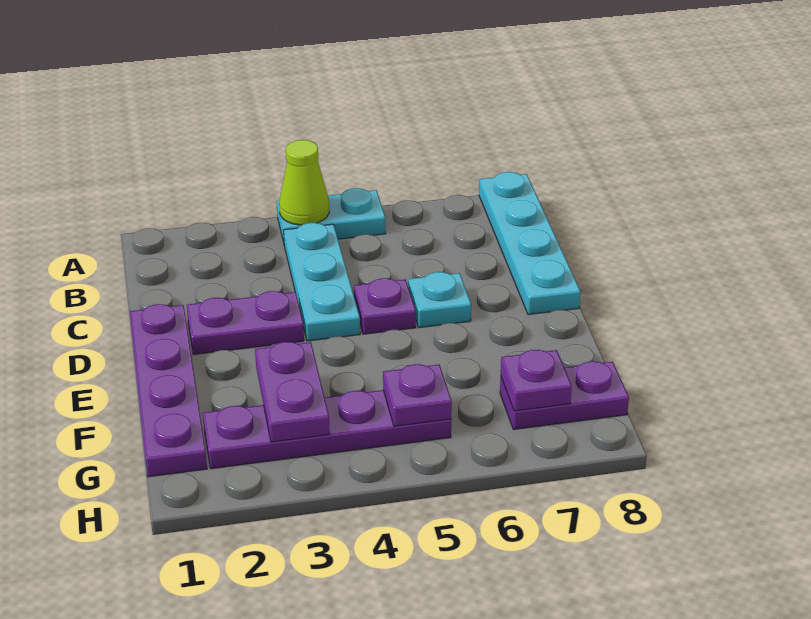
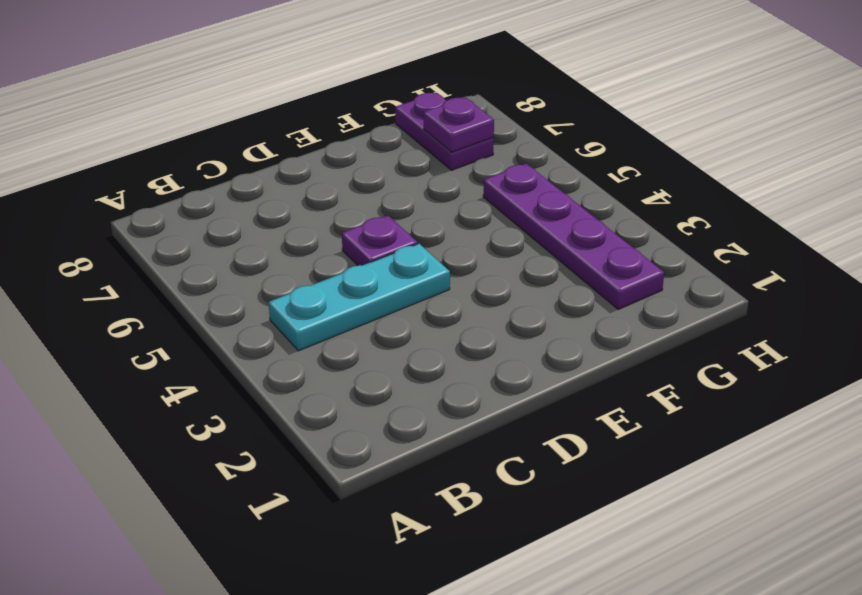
none -> cyan plate A4:A5 level 1
none -> cyan plate A8:D8 level 1
none -> purple plate D1:G1 level 1

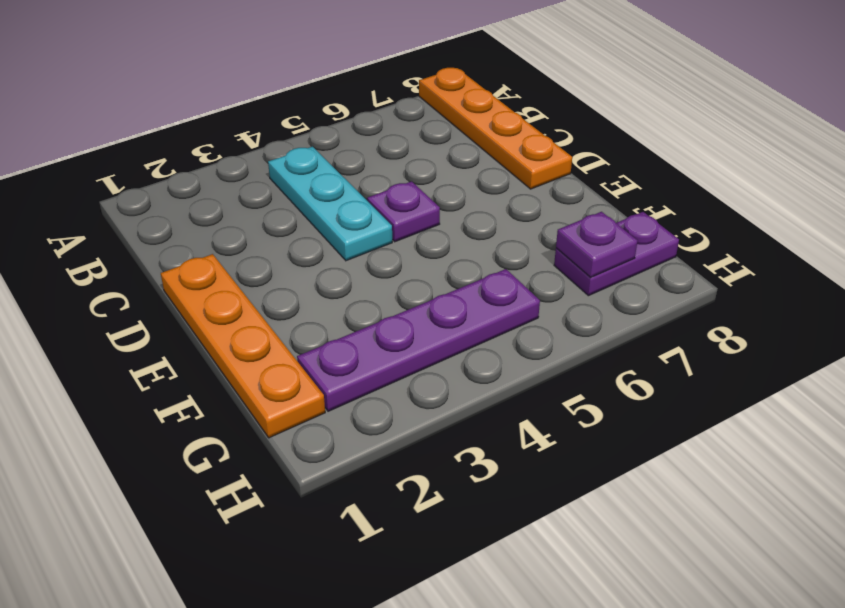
orange plate A8:D8 level 1 -> cyan plate A8:D8 level 1
orange plate D1:G1 level 1 -> purple plate D1:G1 level 1
none -> cyan plate A4:A5 level 1
none -> purple plate D2:D3 level 1
none -> cyan plate D6 level 1

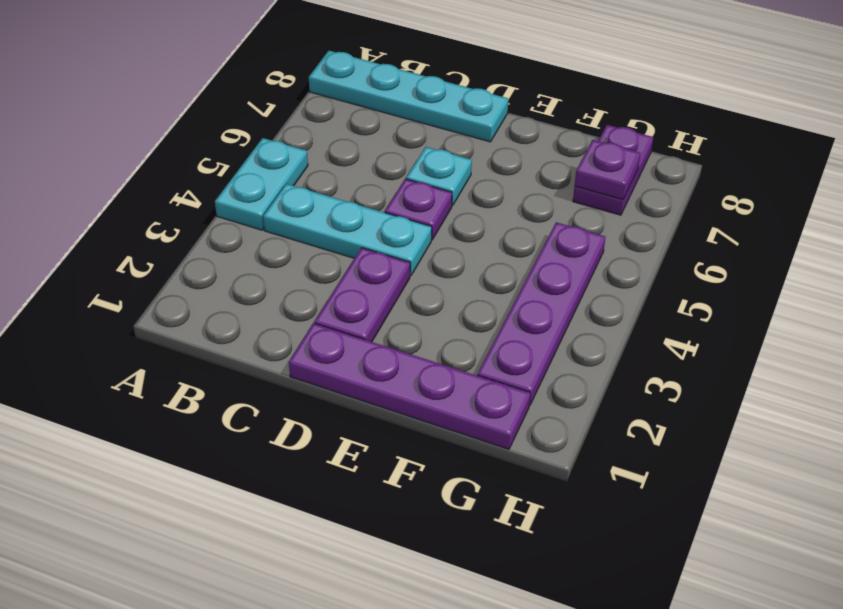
none -> lime cone A4 level 2
none -> purple plate F3:G3 level 2
none -> purple plate G5 level 2

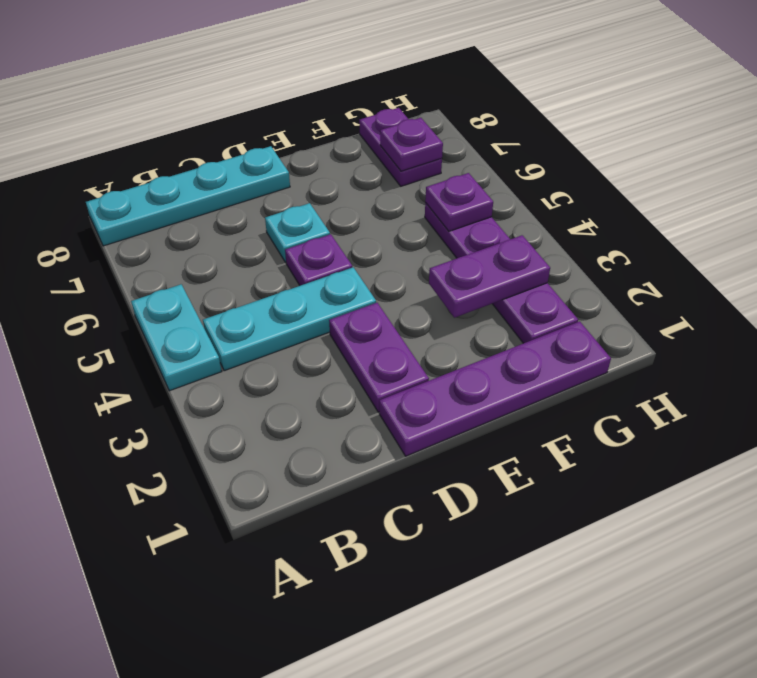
none -> lime cone A4 level 2

